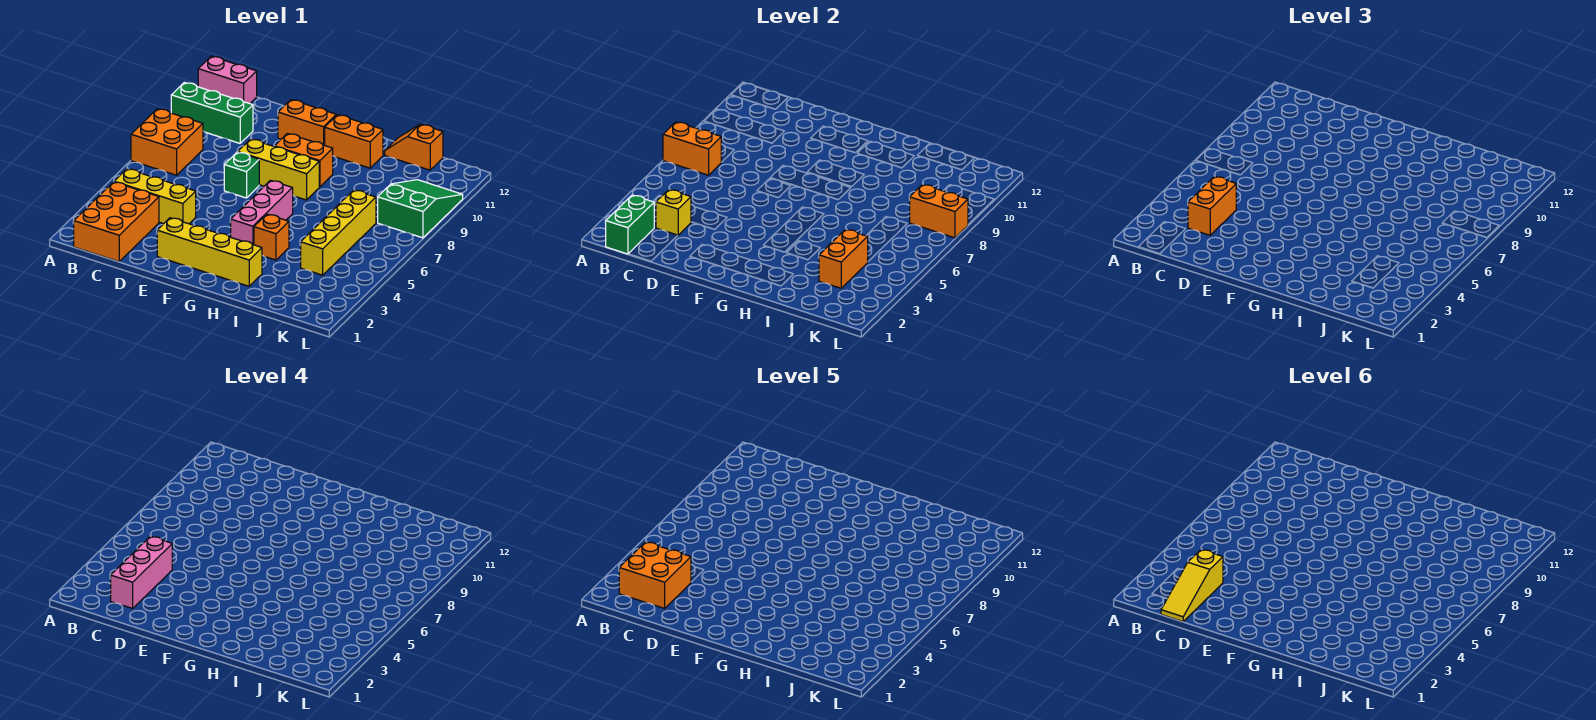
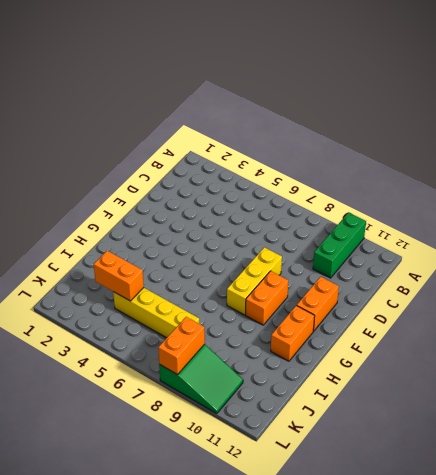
none -> orange brick A7:B8 level 1
none -> pink brick A12:B12 level 1
none -> orange brick B1:C3 level 1

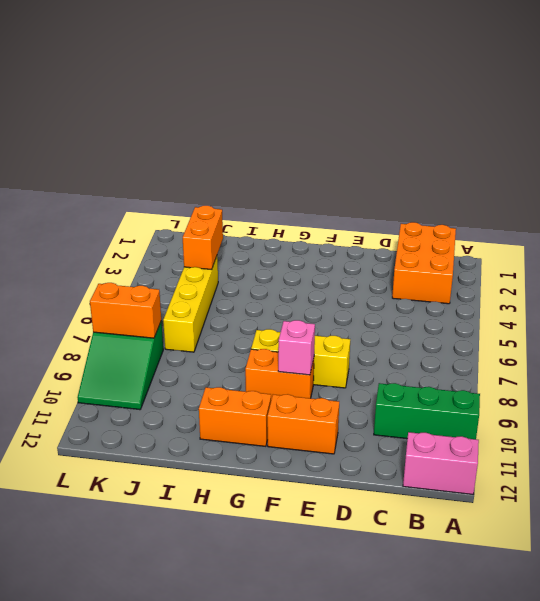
pink brick F9 level 2 -> none
none -> orange brick A7:B8 level 1
none -> yellow brick B4:D4 level 1
none -> yellow brick E2:H2 level 1

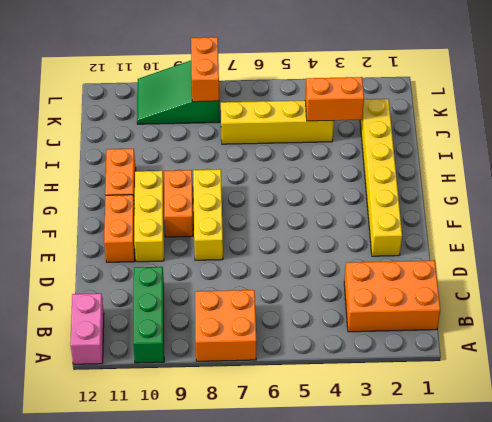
yellow brick E2:J2 level 1 -> yellow brick E2:H2 level 1
yellow brick E10:G10 level 1 -> yellow brick B4:D4 level 1
none -> green brick E7 level 1
none -> pink brick G4:G6 level 1
none -> orange brick H4 level 1

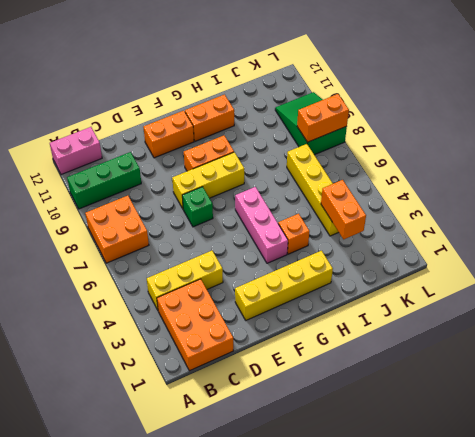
none -> orange slope I12:J12 level 1 top J
none -> orange brick A7:B7 level 2
none -> green brick B1:B2 level 2

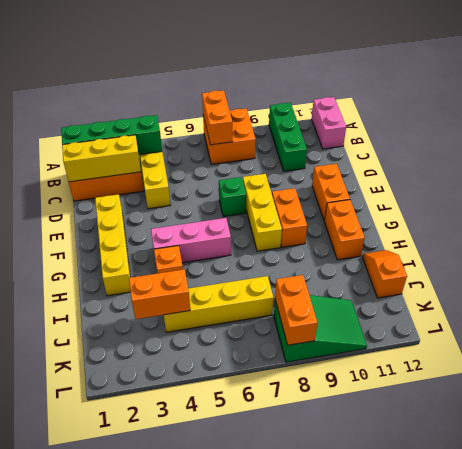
green brick B1:B4 level 2 -> green brick B1:B2 level 2
yellow brick C1:C3 level 2 -> yellow brick C3 level 2
none -> orange brick C3:C4 level 3
none -> pink brick C2:C4 level 4
none -> orange brick B2:C3 level 5

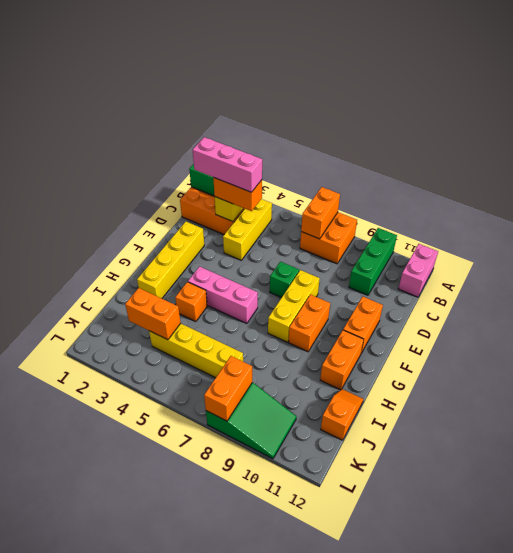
none -> orange brick B2:C3 level 5
none -> yellow slope C1:C3 level 6 top 3

